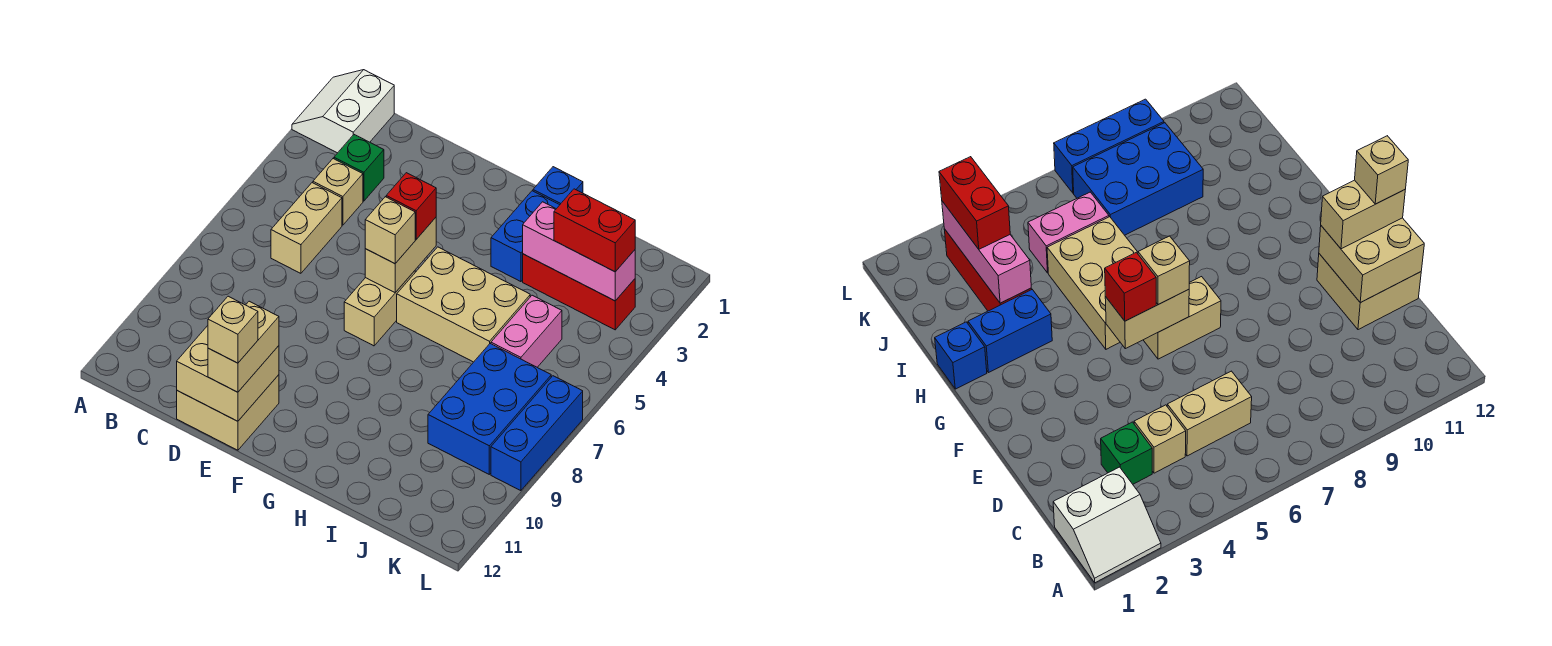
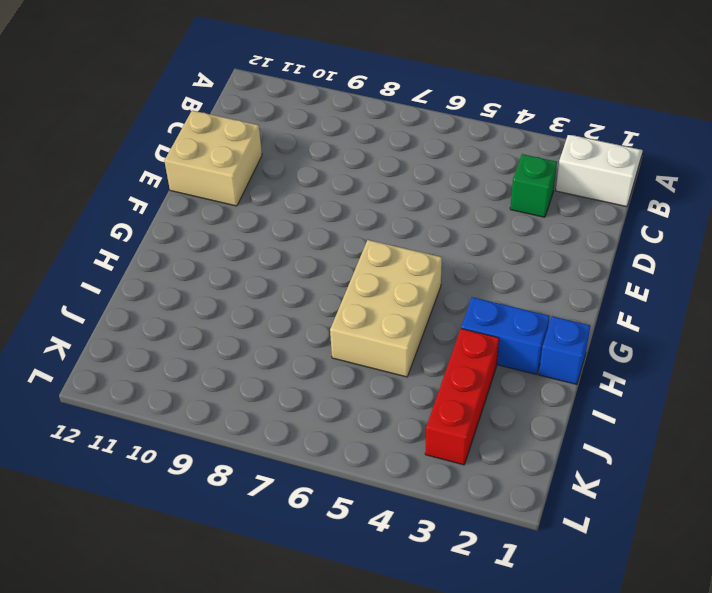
none -> tan brick C4 level 1
none -> tan brick C5:C6 level 1
none -> tan brick F6:F7 level 1

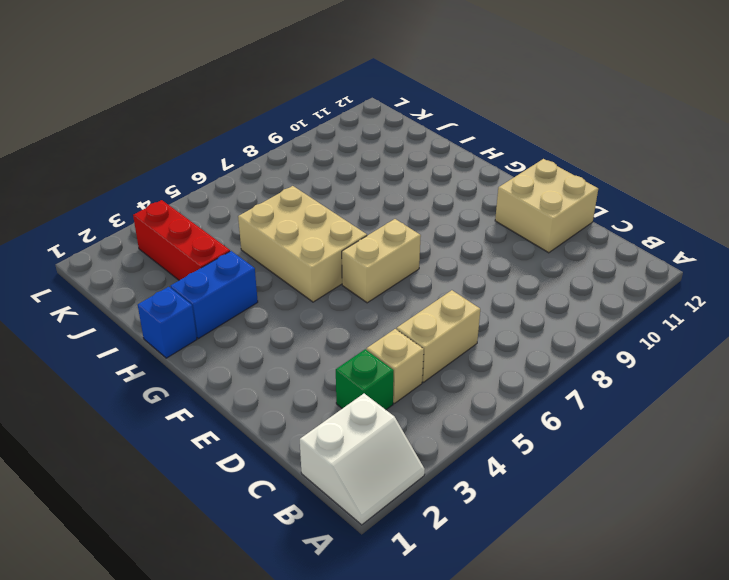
none -> pink brick J5:J6 level 1
none -> blue brick J7:K9 level 1
none -> blue brick L7:L9 level 1

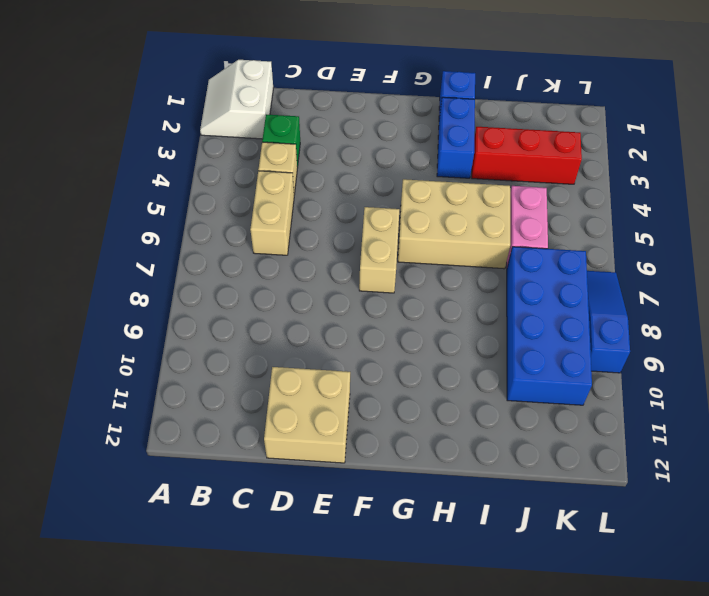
blue brick J7:K10 level 1 -> blue brick J7:K9 level 1
blue slope L7:L9 level 1 top 9 -> blue brick L7:L9 level 1
none -> tan brick D11:E12 level 2
none -> tan brick F5:F6 level 2
none -> pink brick I3:K3 level 2

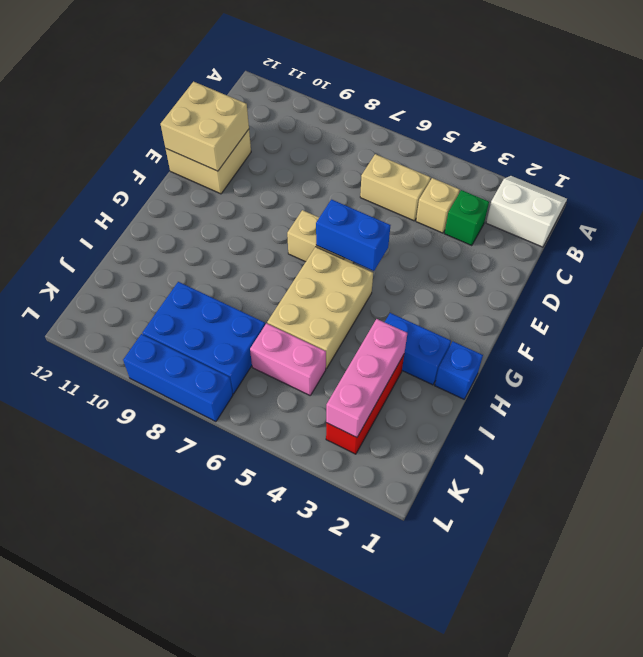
blue brick F5:F6 level 2 -> tan brick F5:F6 level 2
none -> tan brick E11:E12 level 3
none -> red brick F5 level 3
none -> tan brick F6 level 3

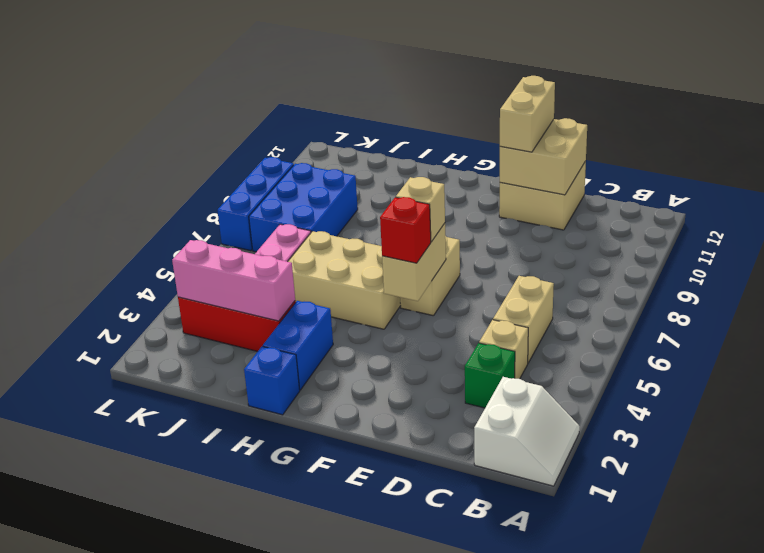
none -> red brick J3:K3 level 3
none -> tan brick E12 level 4

